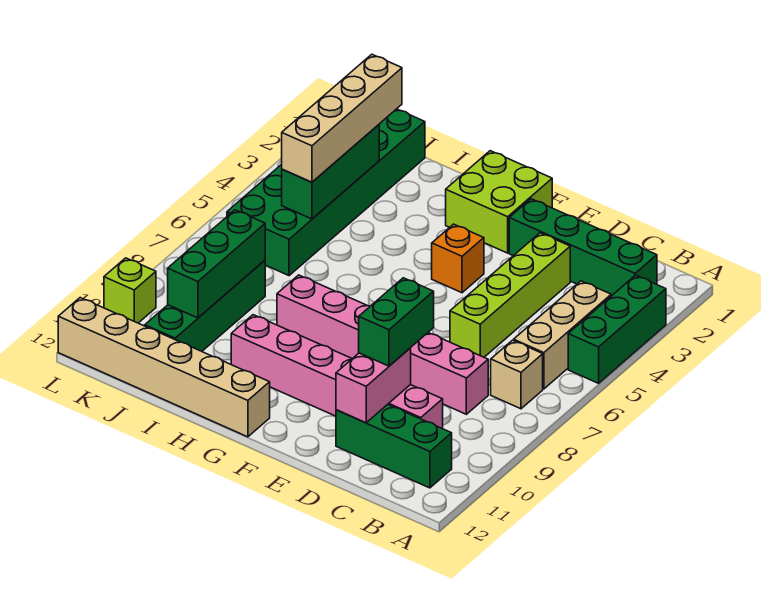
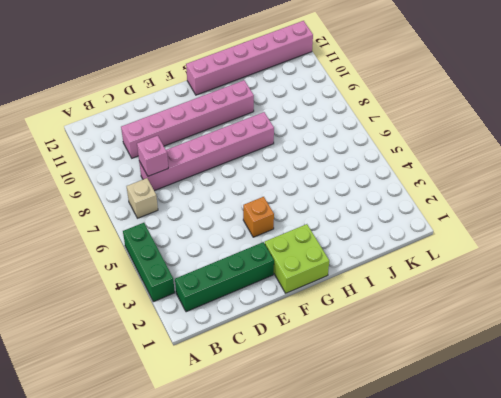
pink brick C8 level 2 -> none
pink brick G12:L12 level 1 -> tan brick G12:L12 level 1
none -> tan brick B4:B6 level 1
none -> green brick B11:D11 level 1
none -> lime brick D3:D6 level 1

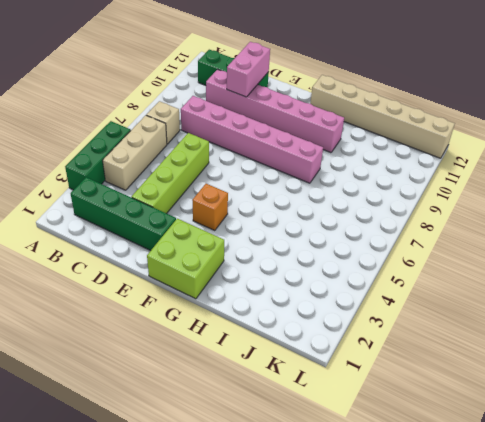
none -> green brick J1:K6 level 1
none -> green brick J8:J11 level 1
none -> lime brick L10 level 1

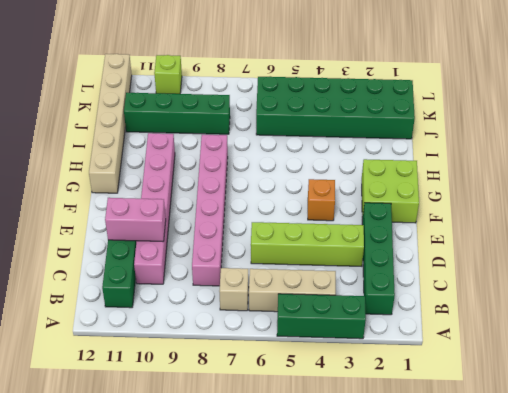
none -> green brick J3:J5 level 2
none -> green brick J8:J10 level 2
none -> green brick D9:D10 level 3

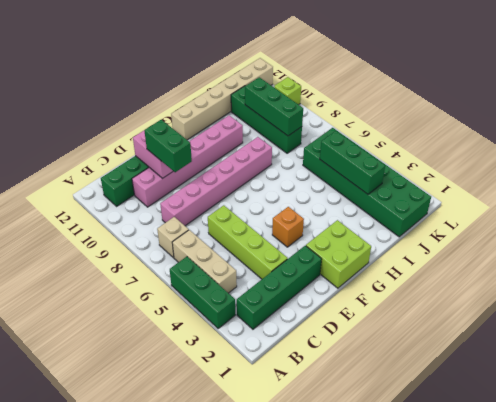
none -> tan brick J2:J5 level 3

